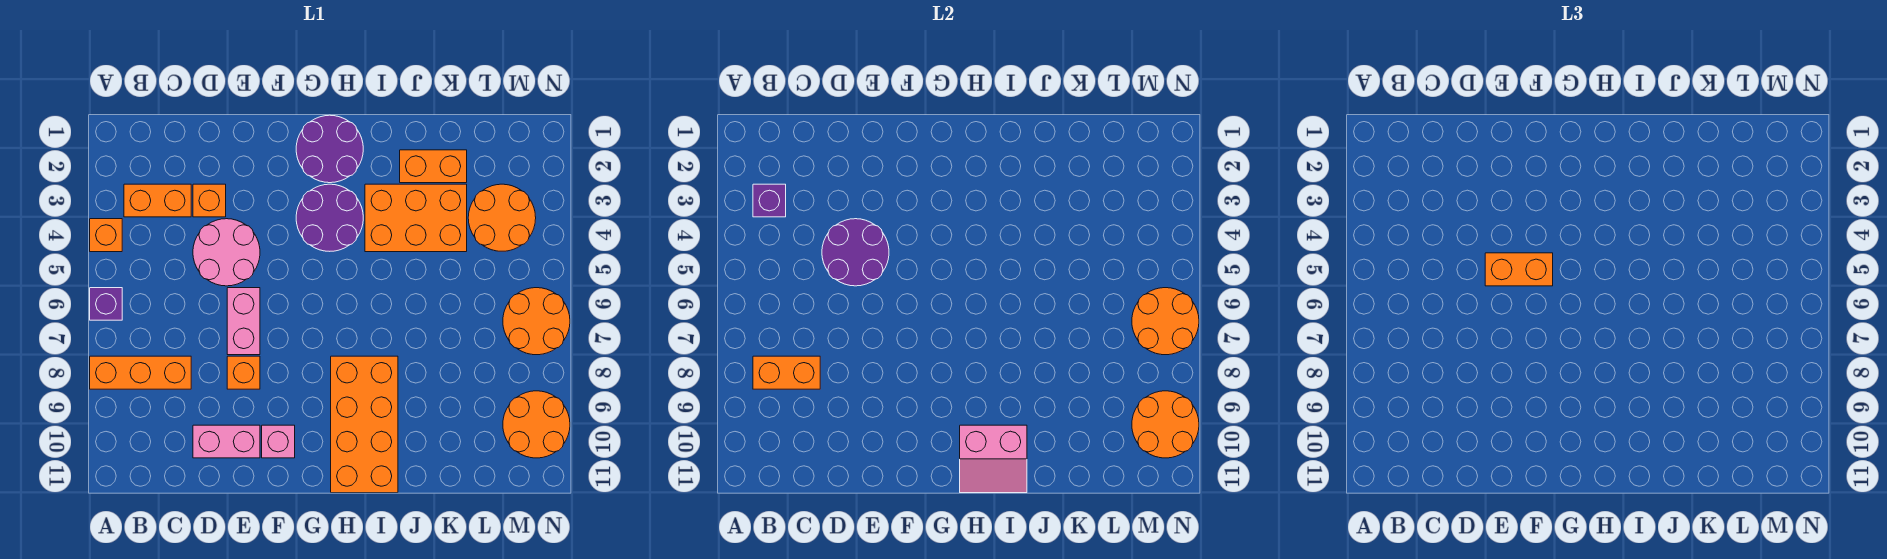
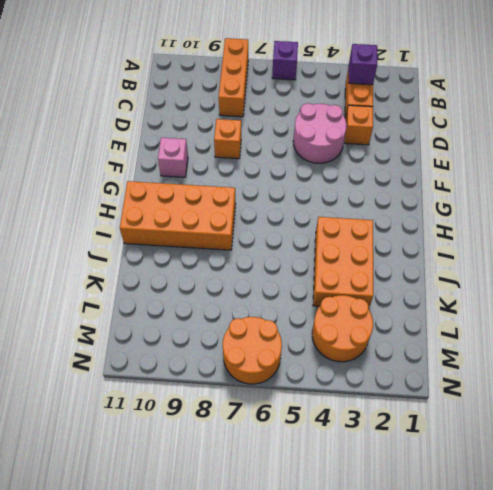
none -> orange brick A4 level 1
none -> pink brick D10:E10 level 1
none -> pink brick E6:E7 level 1

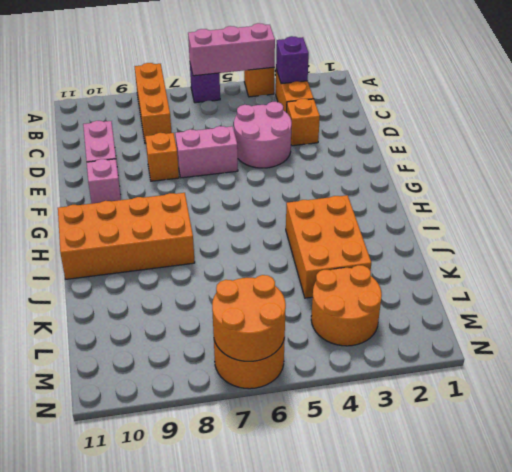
pink brick A4:A6 level 2 -> none
none -> purple round brick G1:H2 level 1
none -> purple round brick G3:H4 level 1
none -> orange brick J2:K2 level 1

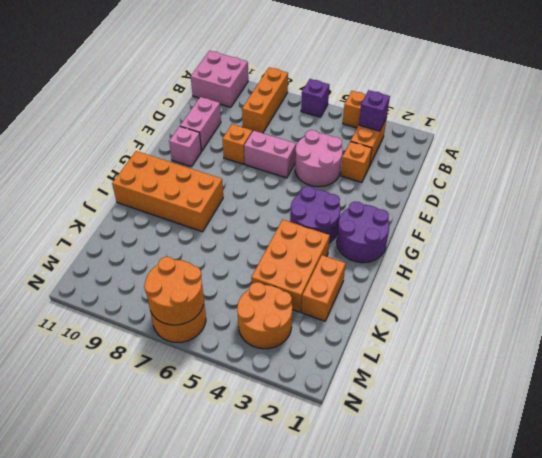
pink brick A10:B11 level 1 -> none
none -> orange round brick M9:N10 level 1
none -> orange brick B8:C8 level 2
none -> purple round brick D4:E5 level 2

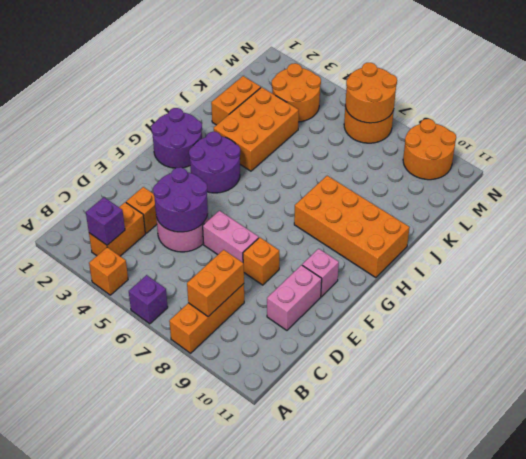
none -> pink slope H10:I11 level 2 top 10
none -> orange round brick M9:N10 level 2
none -> orange brick E5:F5 level 3

